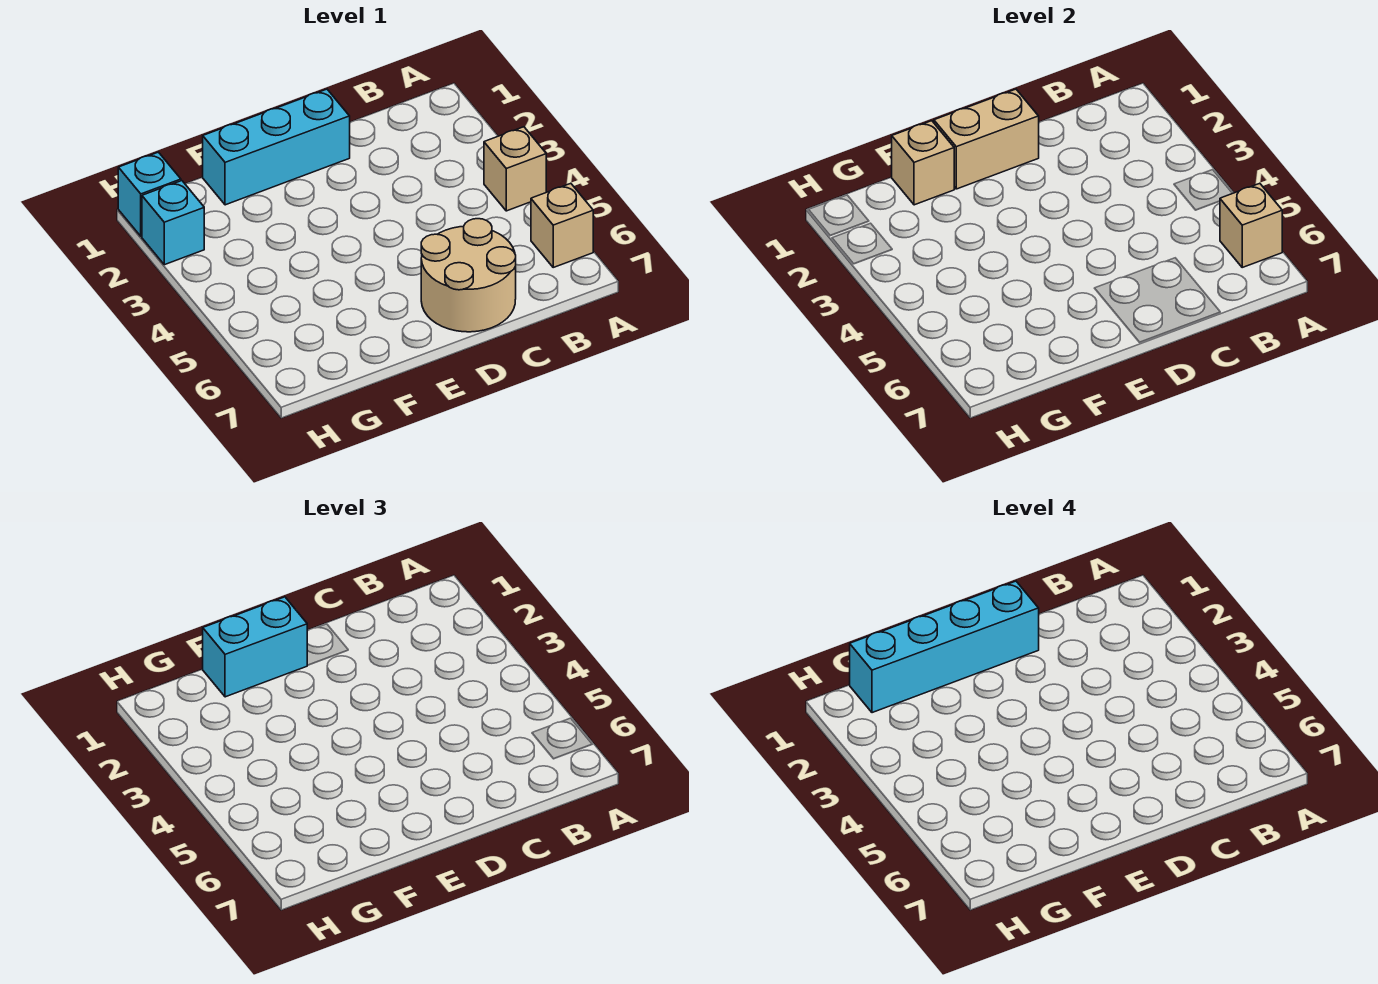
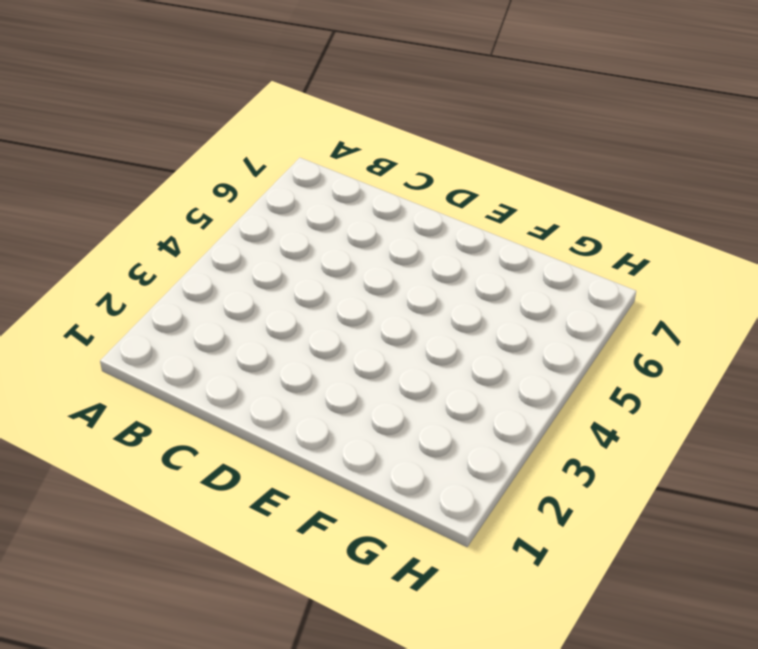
none -> tan brick A4 level 1
none -> tan brick A6 level 1

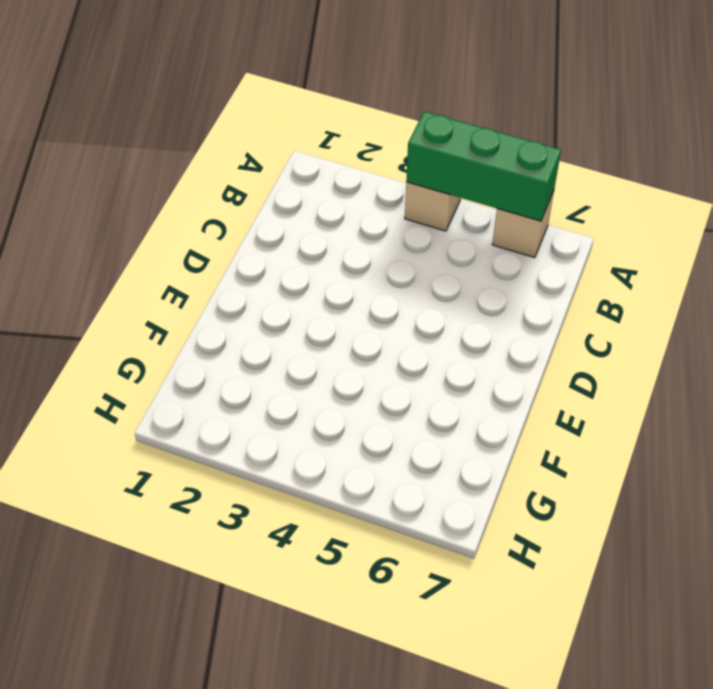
green brick A4:A6 level 2 -> tan brick A6 level 2
none -> tan round brick C6:D7 level 1
none -> cyan brick D1:F1 level 1

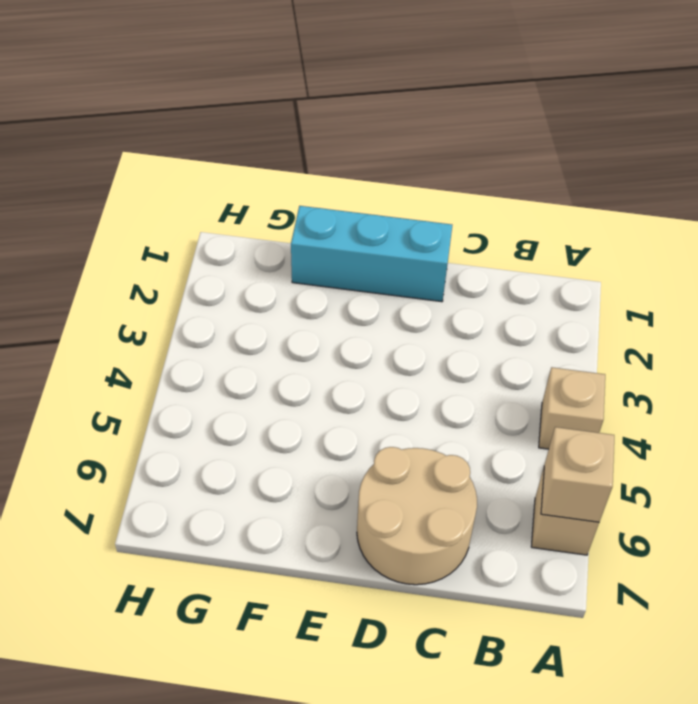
none -> cyan brick H1 level 1
none -> cyan brick H2 level 1

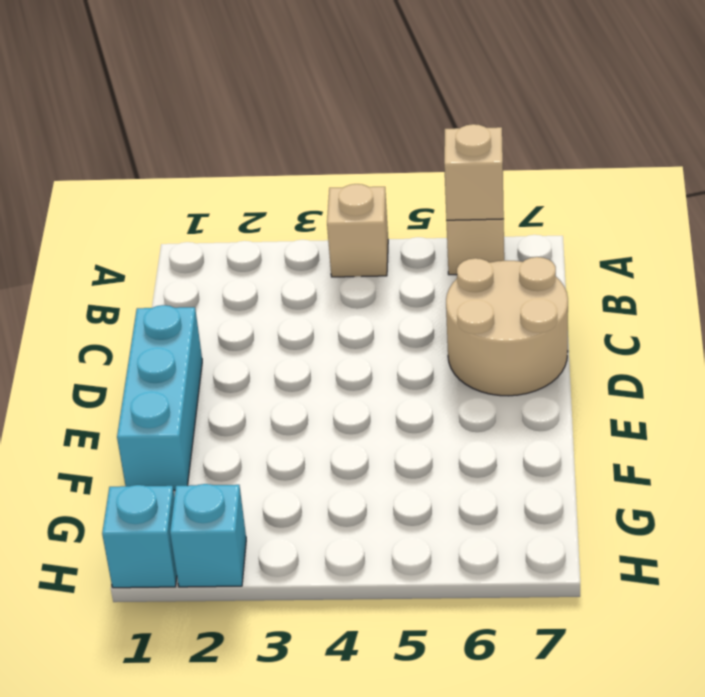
none -> tan brick D1:E1 level 2
none -> tan brick F1 level 2

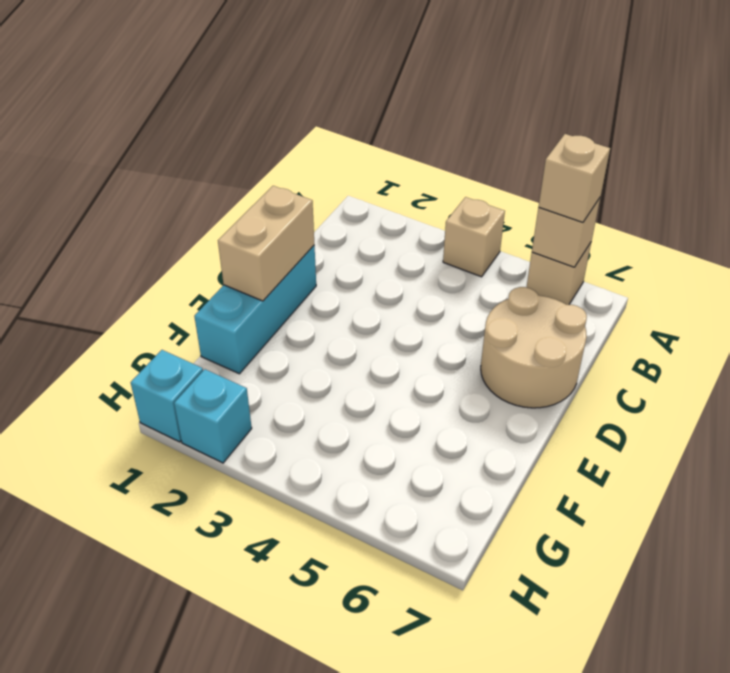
tan brick A6 level 3 -> tan brick F1 level 2
none -> cyan brick E1:F1 level 3
none -> cyan brick D1:G1 level 4

